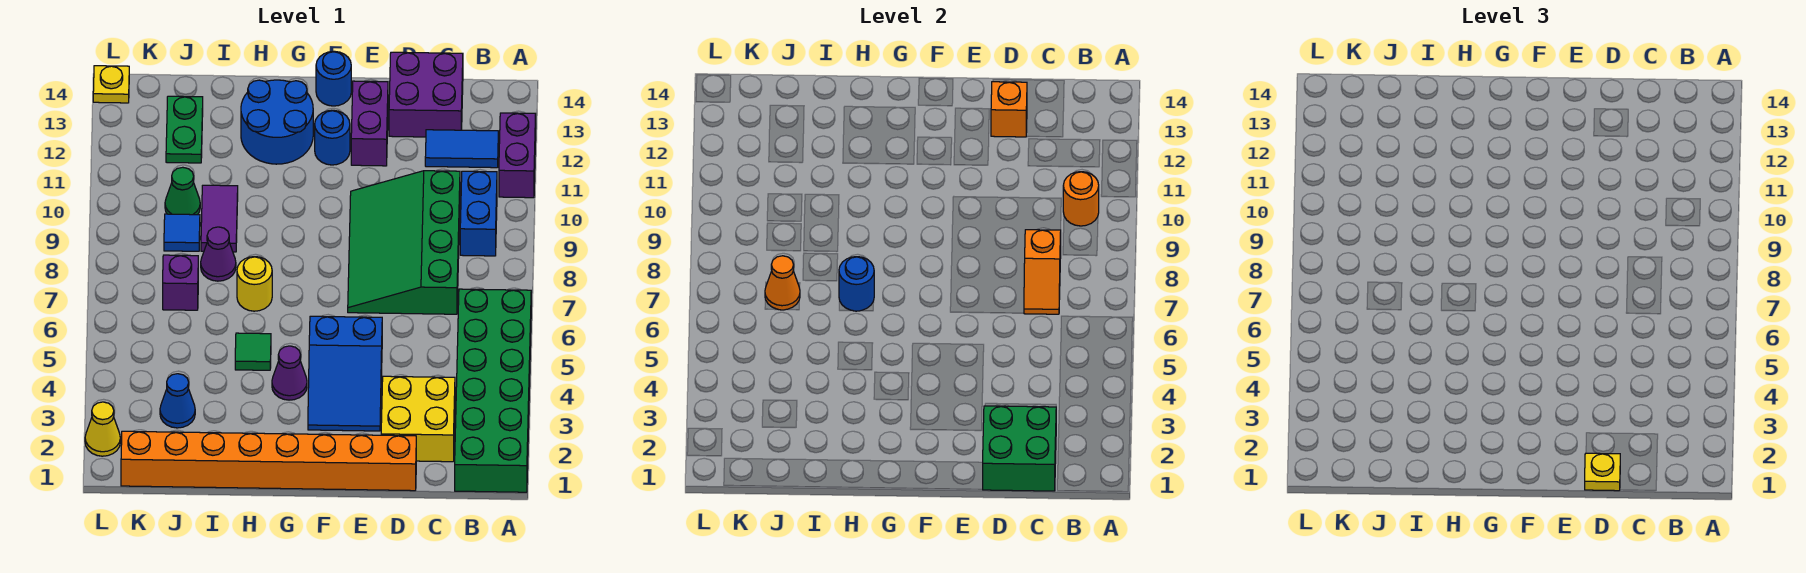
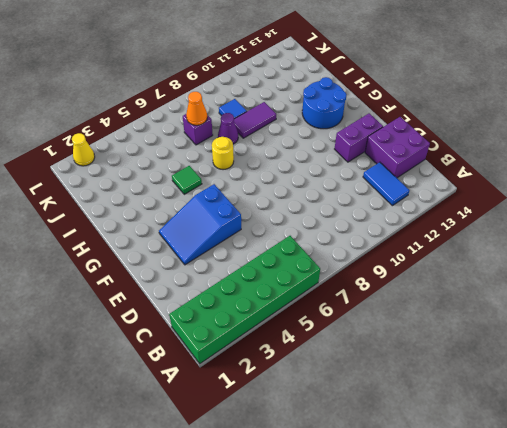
none -> purple brick A11:A12 level 1
none -> blue brick B9:B10 level 1
none -> yellow brick C2:D3 level 1
none -> green slope C7:E10 level 1 top C

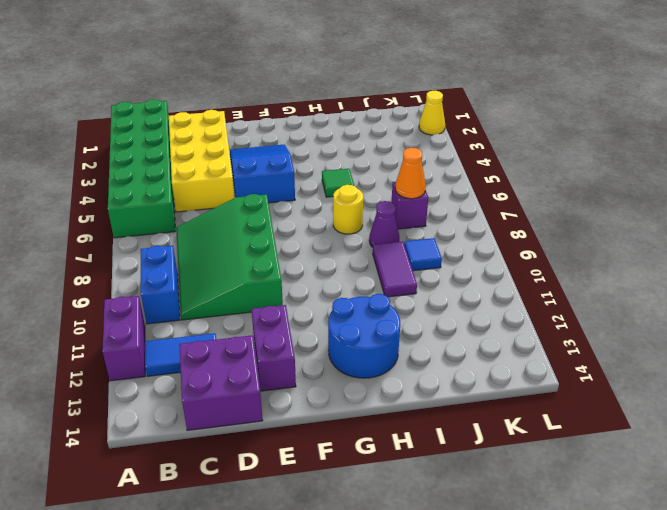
yellow brick C2:D5 level 1 -> yellow brick C2:D3 level 1
green slope C7:E10 level 1 top E -> green slope C7:E10 level 1 top C
none -> orange brick D1:K1 level 1
none -> blue round brick F12 level 1
none -> blue round brick F14 level 1
none -> purple cone G4 level 1

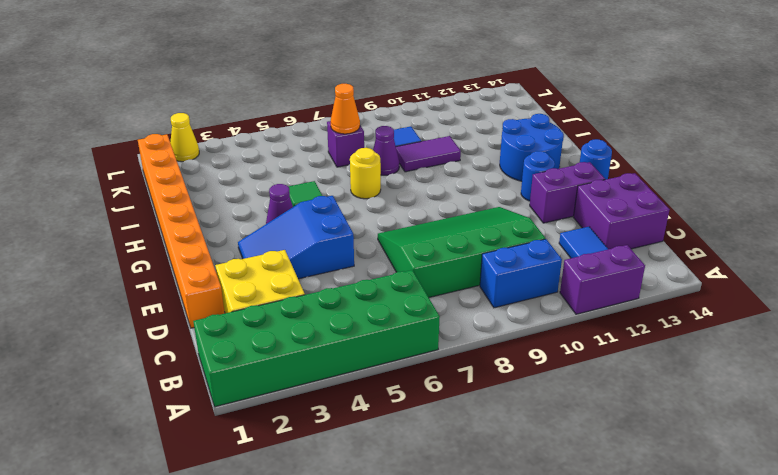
none -> blue cone J3 level 1
none -> green cone J10 level 1
none -> green plate J12:J13 level 1
none -> yellow plate L14 level 1

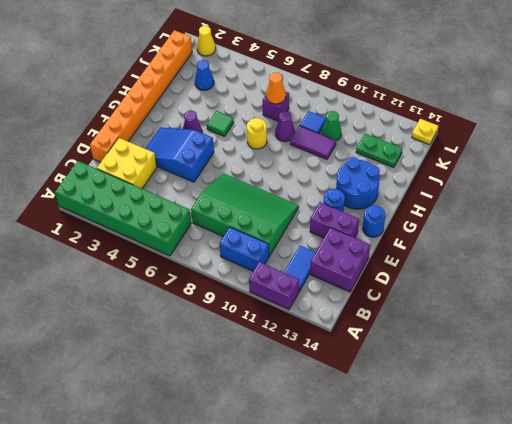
none -> orange round brick B10 level 2
none -> green brick C1:D2 level 2
none -> orange slope C7:C8 level 2 top 8
none -> orange brick D13 level 2

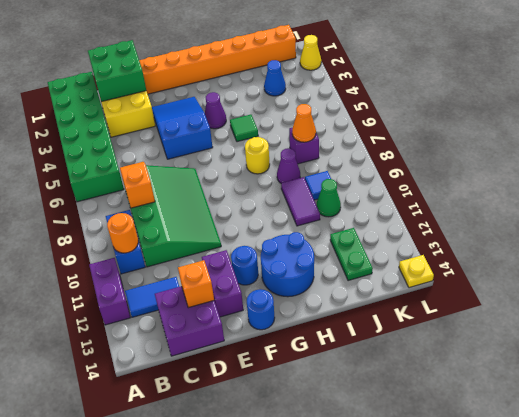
none -> blue round brick H7 level 2
none -> yellow plate D1 level 3

